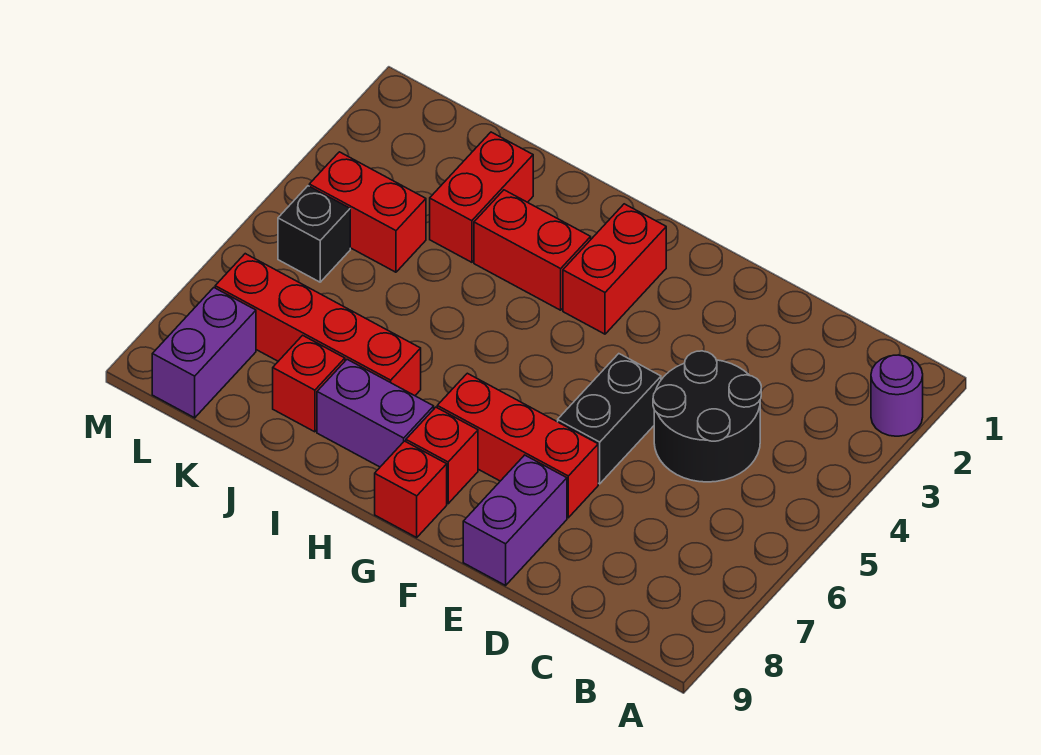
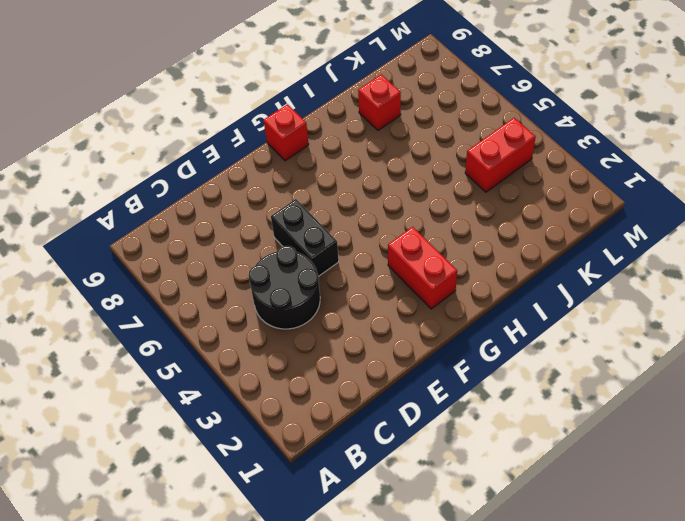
none -> purple round brick A2 level 1
none -> red brick E7:G7 level 1
none -> purple brick E8:E9 level 1

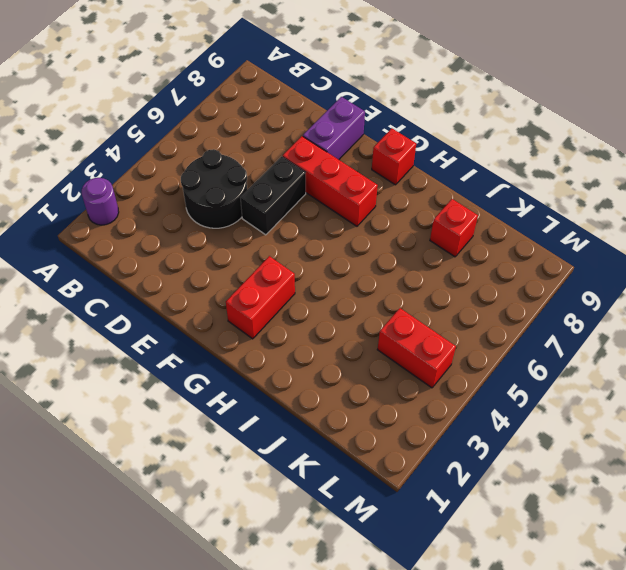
none -> red brick G8 level 1
none -> red brick H3:I3 level 1
none -> purple brick H8:I8 level 1

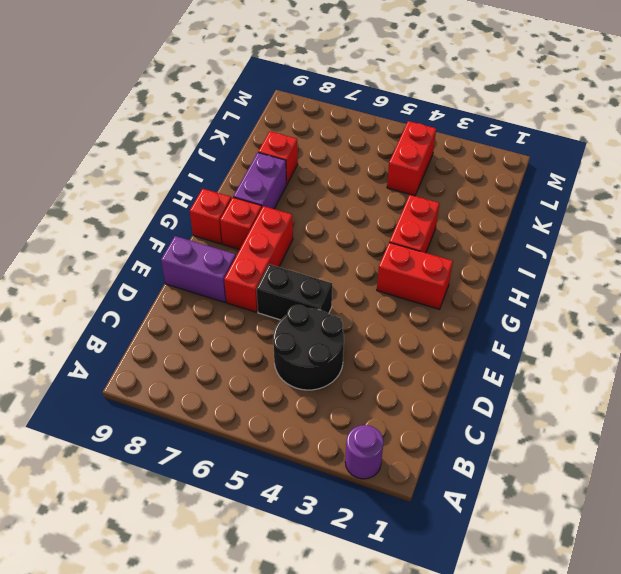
none -> red brick I7:L7 level 1
none -> red brick J2:J3 level 1
none -> black brick L5 level 1

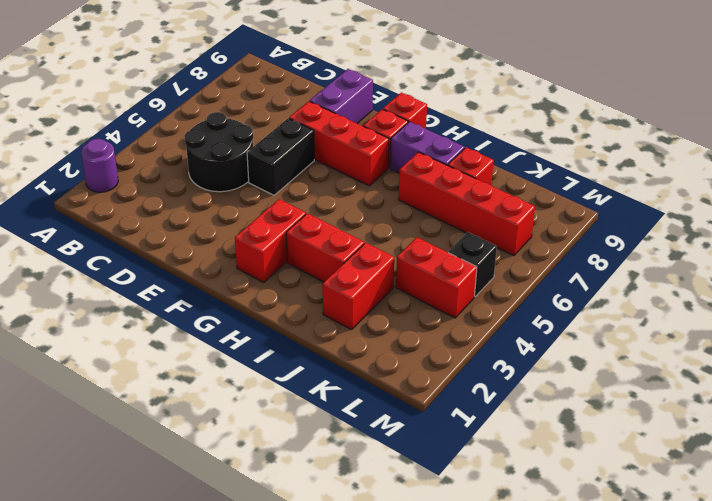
none -> purple brick L8:L9 level 1

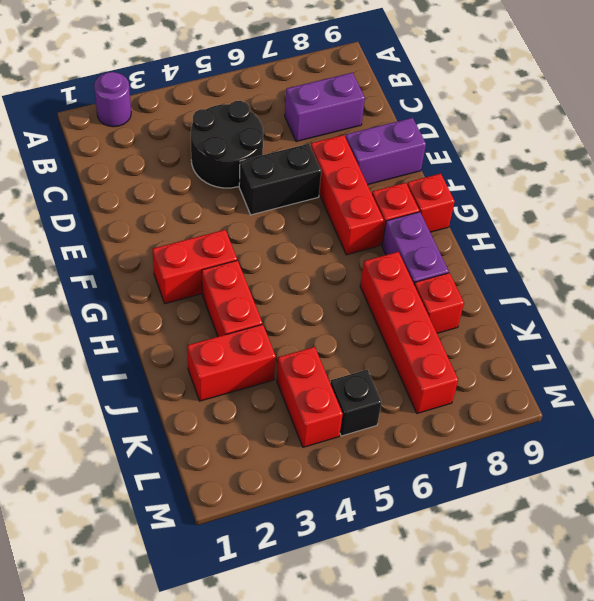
purple brick C7:C8 level 1 -> purple brick L8:L9 level 1

